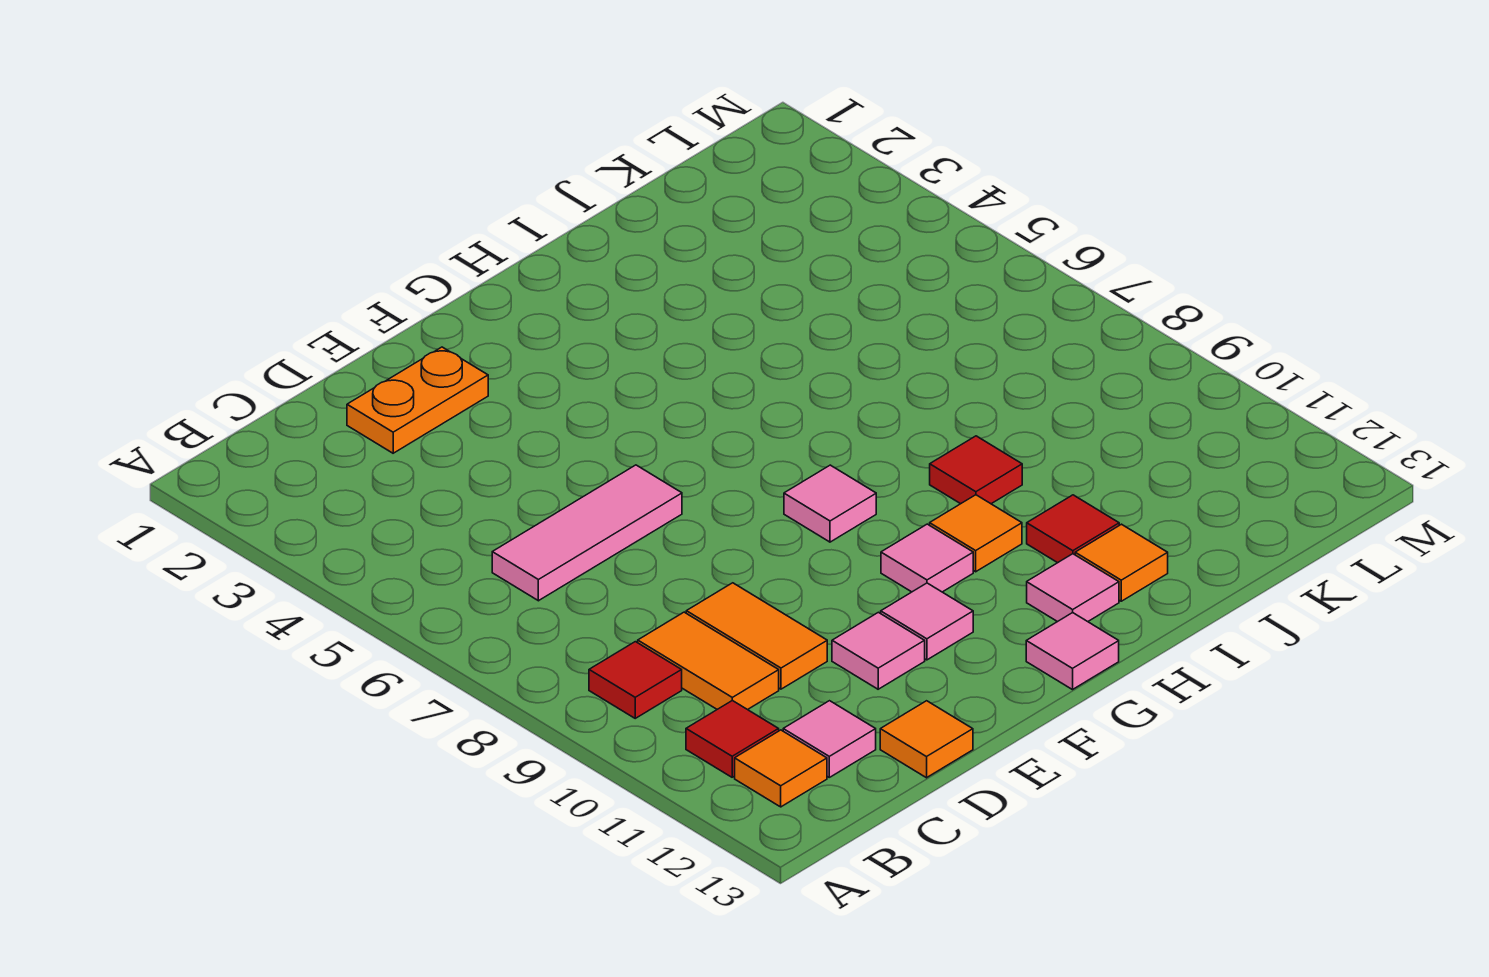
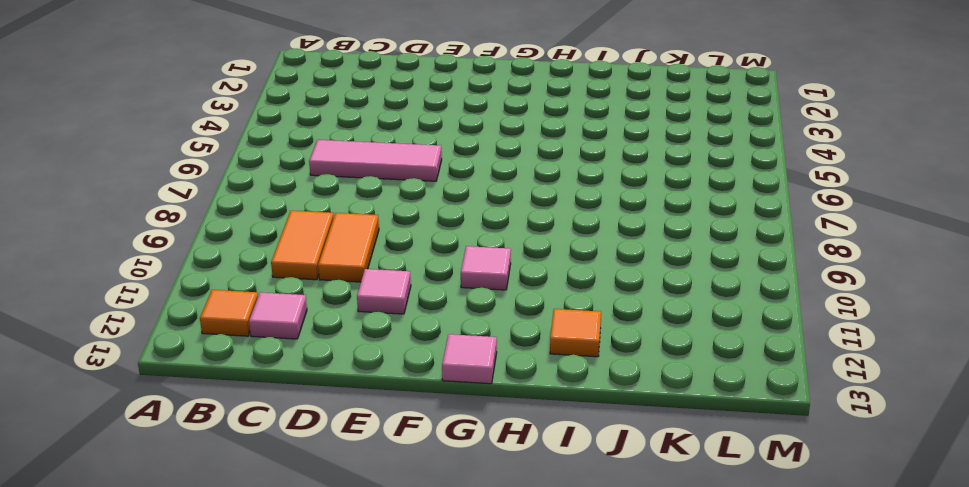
none -> red tile B9 level 1
none -> red tile B11 level 1
none -> orange plate D2:E2 level 1

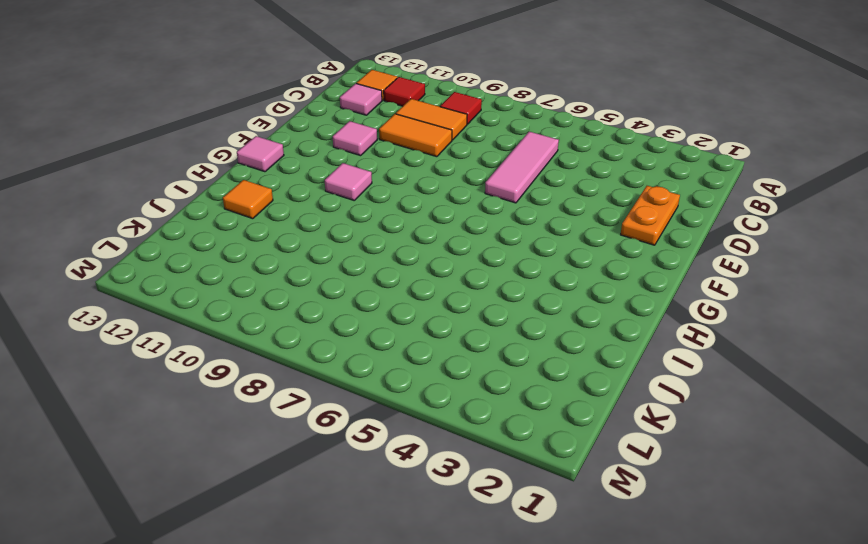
none -> orange tile D13 level 1
none -> pink tile F11 level 1
none -> pink tile G8 level 1

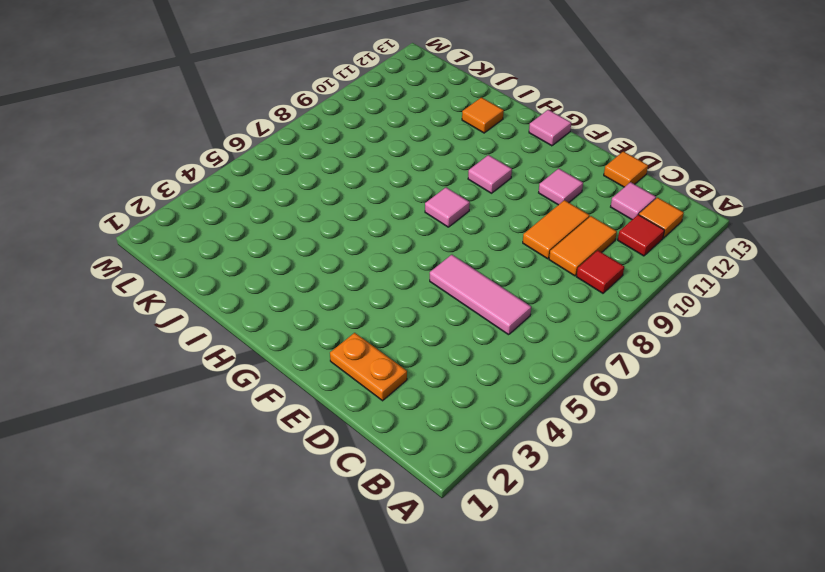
none -> pink tile F11 level 1
none -> orange tile H10 level 1
none -> pink tile H12 level 1

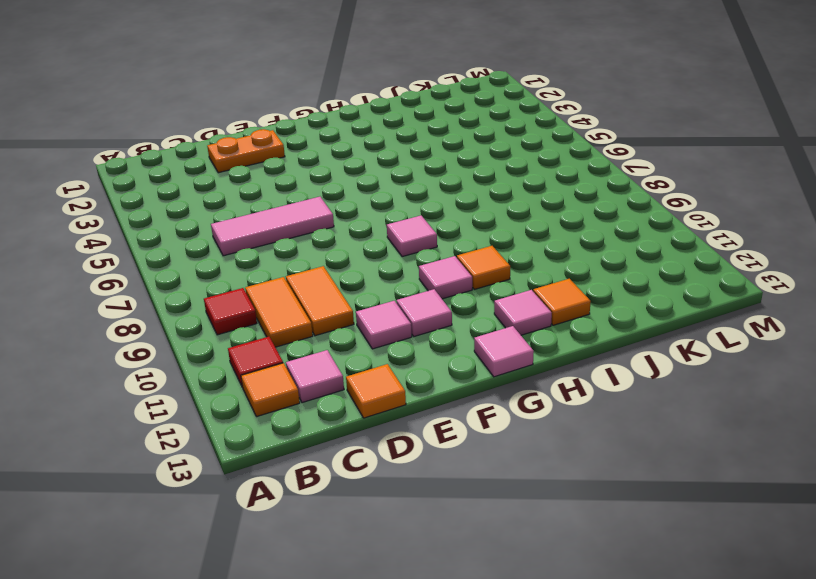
none -> red tile I9 level 1
none -> red tile I11 level 1

